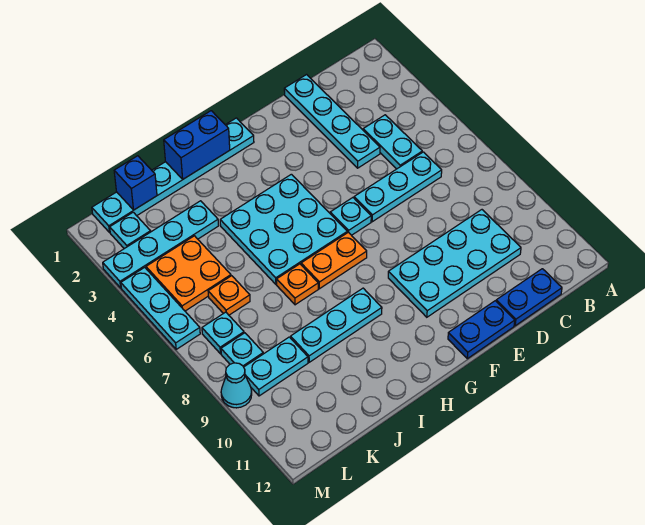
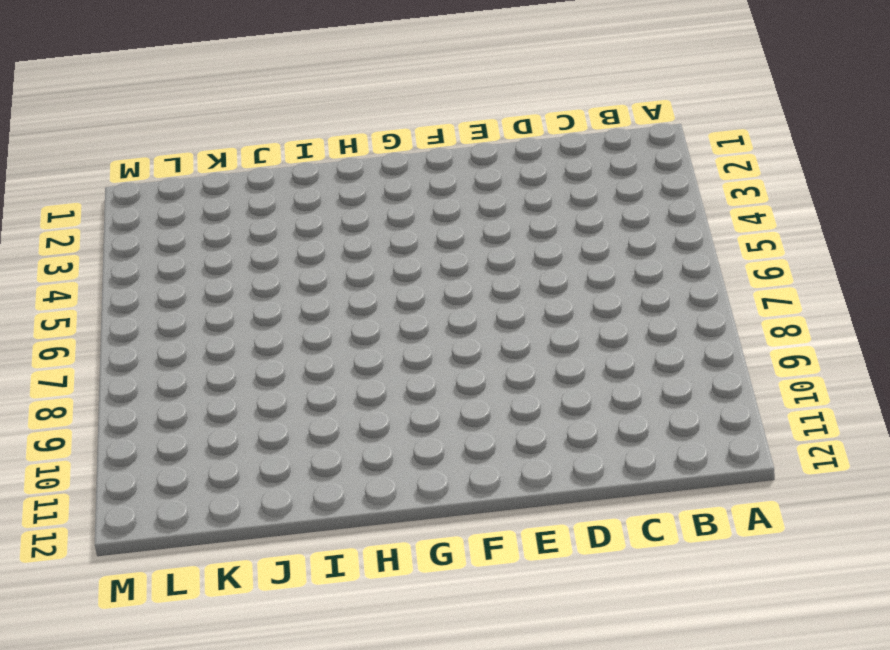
none -> cyan plate C4:C5 level 1
none -> cyan plate C6:E6 level 1
none -> cyan plate C9:F10 level 1

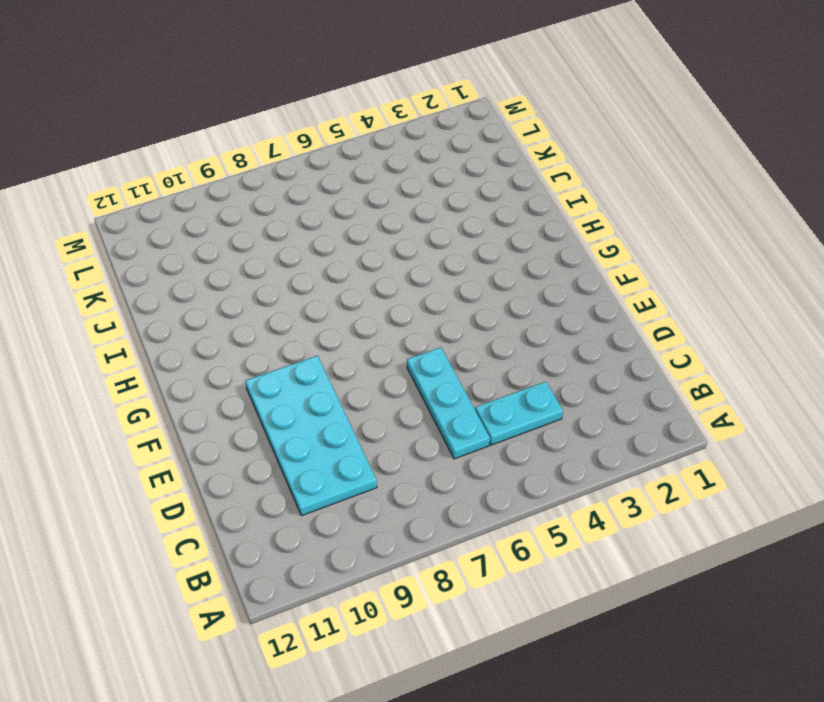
none -> blue plate C12:D12 level 1
none -> cyan plate D1:D4 level 1
none -> blue plate E12:F12 level 1

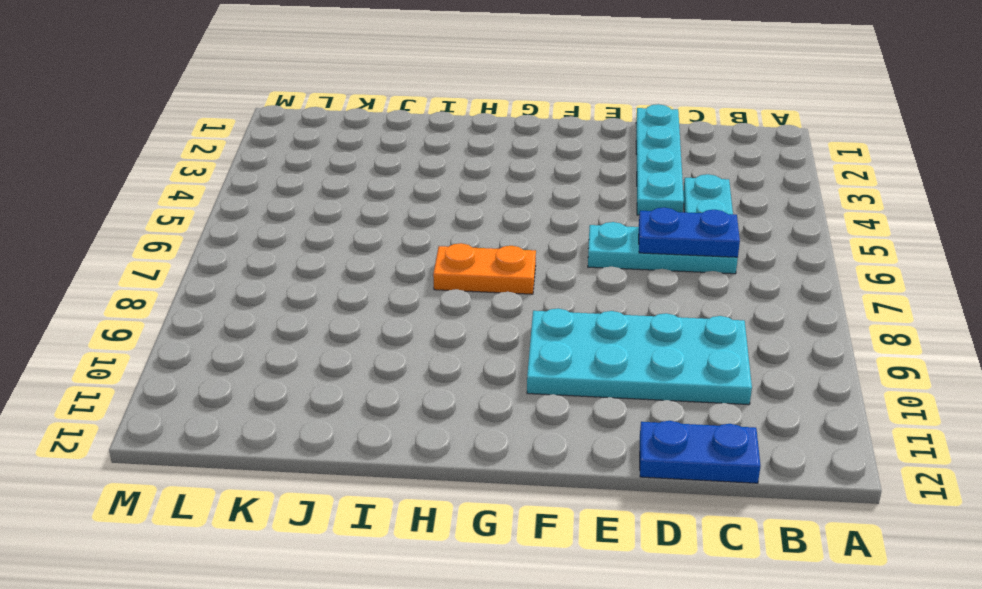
blue plate C6:D6 level 2 -> blue plate E12:F12 level 1
none -> cyan plate F6 level 1
none -> cyan plate G1:L1 level 1
none -> cyan plate G4:I6 level 1

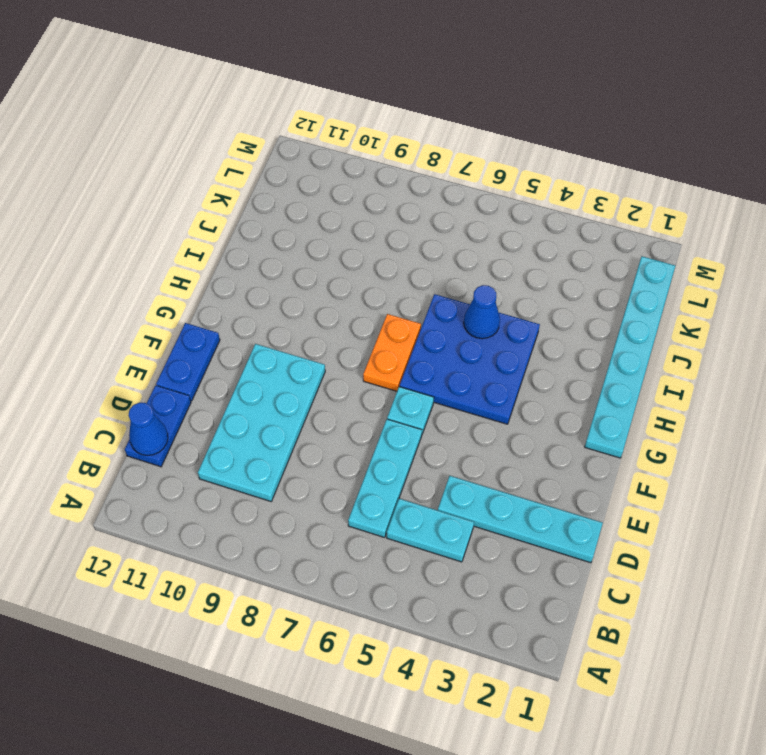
blue cone C12 level 2 -> none
blue plate G4:I6 level 1 -> cyan plate G4:I6 level 1
blue cone I5 level 2 -> none
none -> cyan plate H9:J9 level 1
none -> orange plate I7 level 1
none -> cyan plate J3:M3 level 1

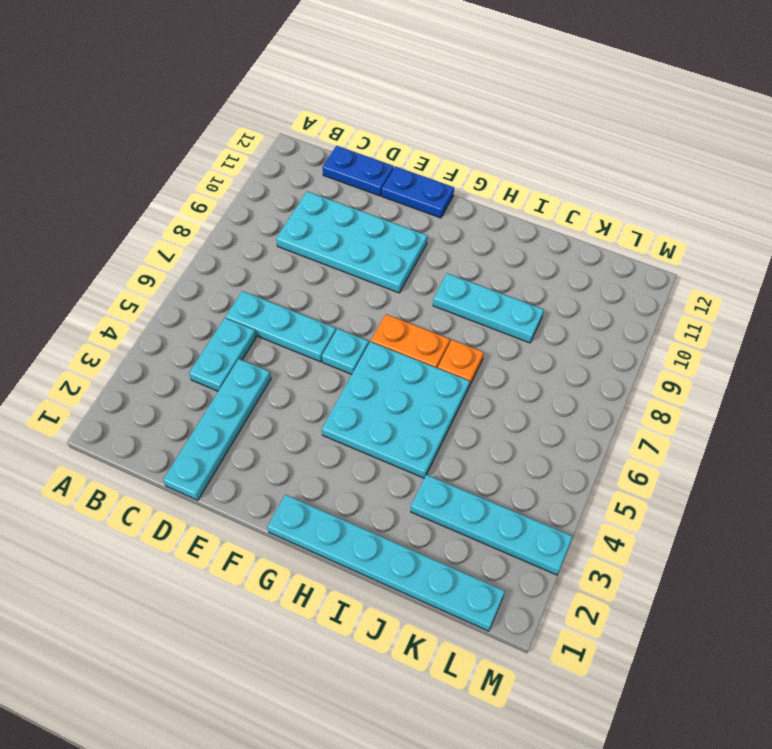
none -> orange plate K4:L5 level 1
none -> orange plate K6 level 1
none -> cyan plate K9:L9 level 1

